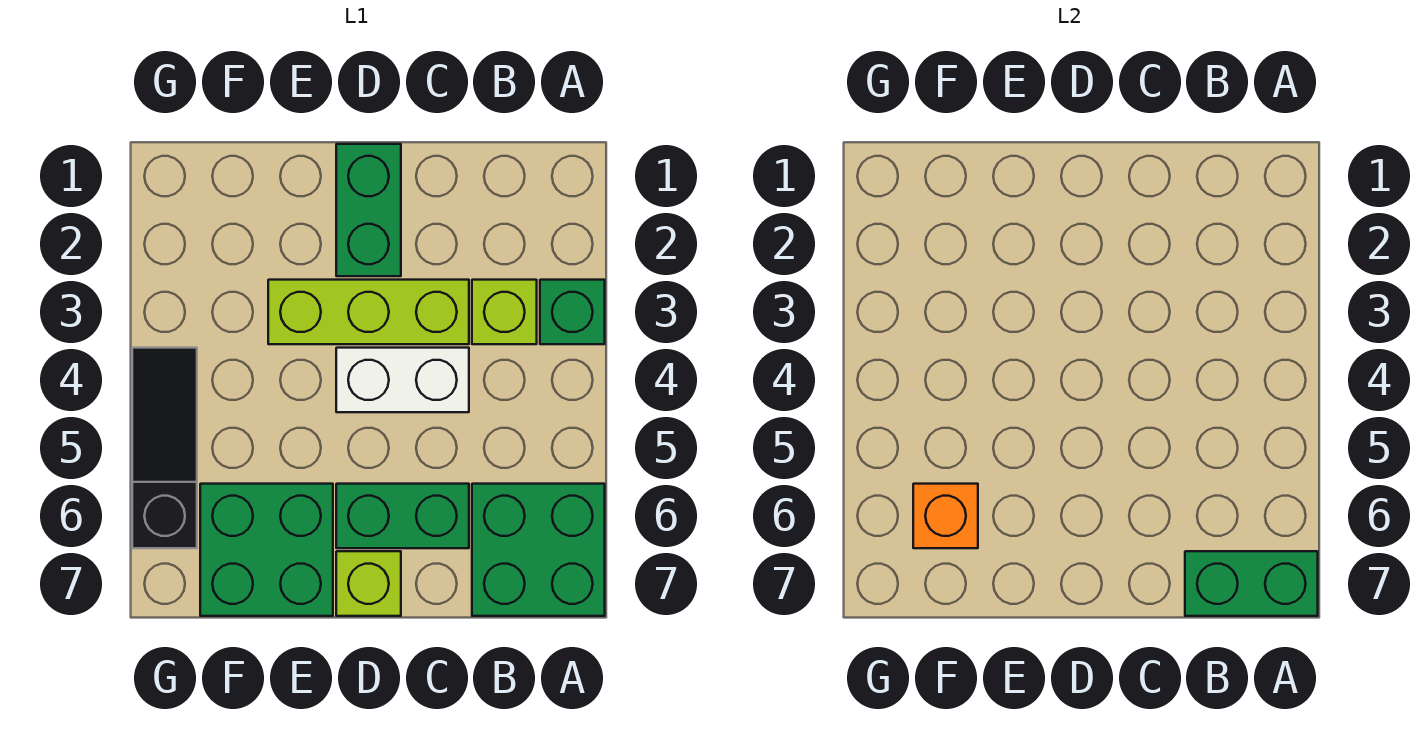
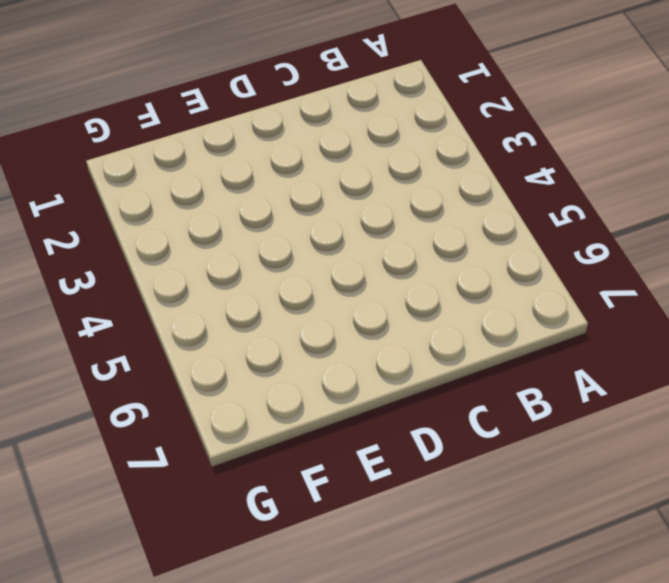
none -> green brick A3 level 1
none -> green brick A6:B7 level 1
none -> lime brick B3 level 1

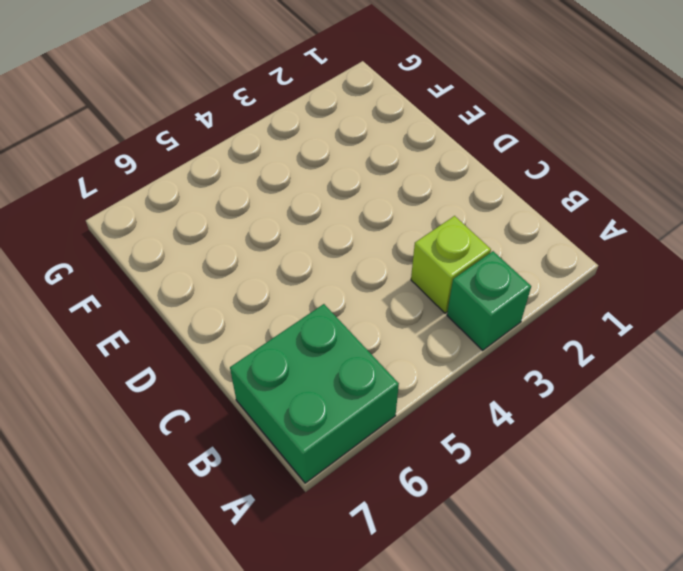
none -> lime brick C3:E3 level 1
none -> white brick C4:D4 level 1
none -> green brick C6:D6 level 1

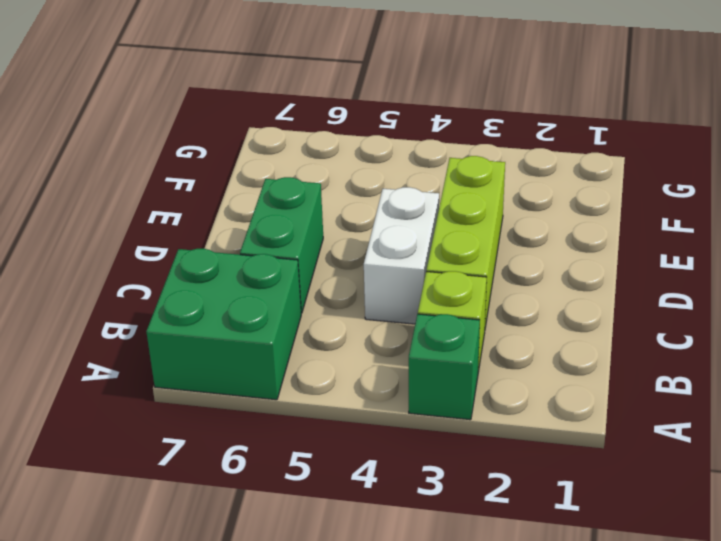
none -> green brick D1:D2 level 1
none -> lime brick D7 level 1
none -> green brick E6:F7 level 1

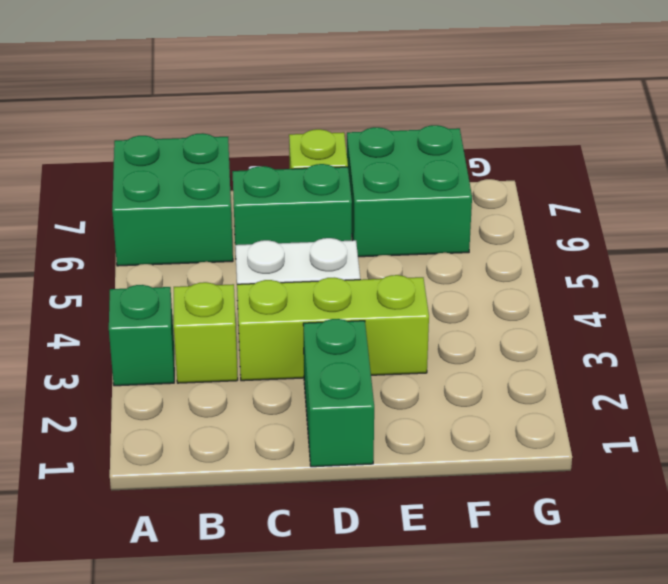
none -> black slope G4:G6 level 1 top 6
none -> green brick A7:B7 level 2
none -> orange brick F6 level 2

